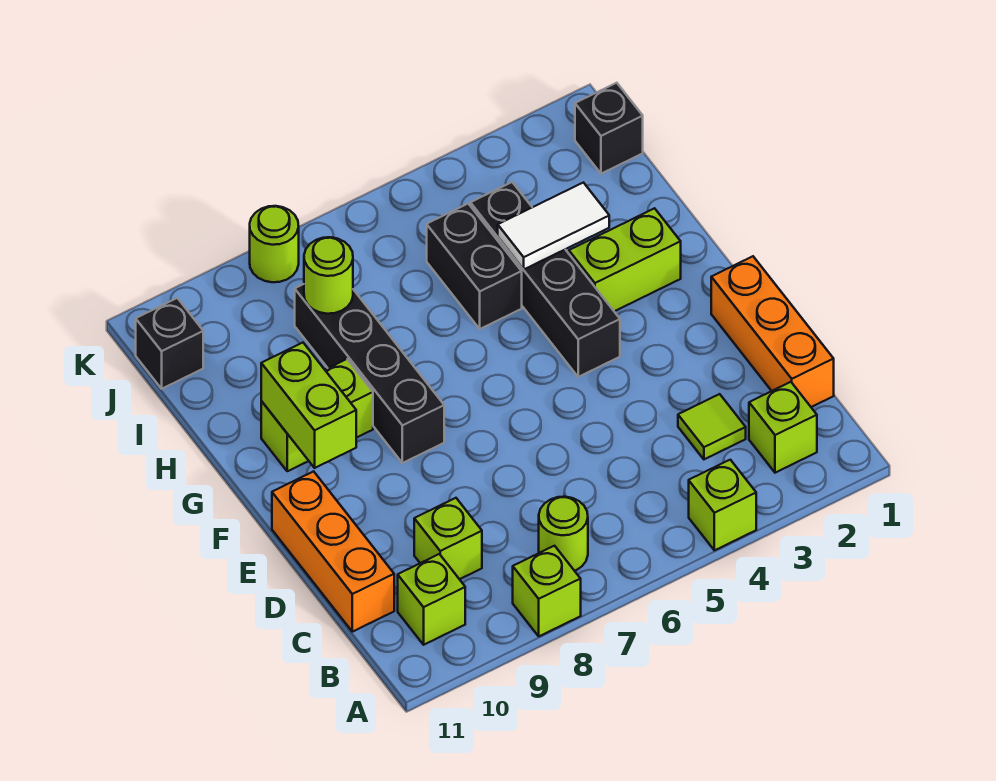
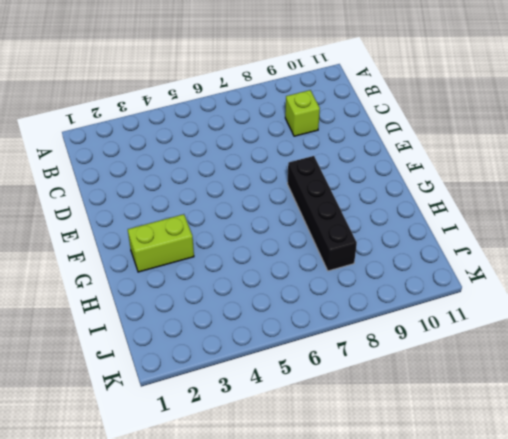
none -> lime brick A4 level 1
none -> lime brick A8 level 1
none -> lime brick B2 level 1

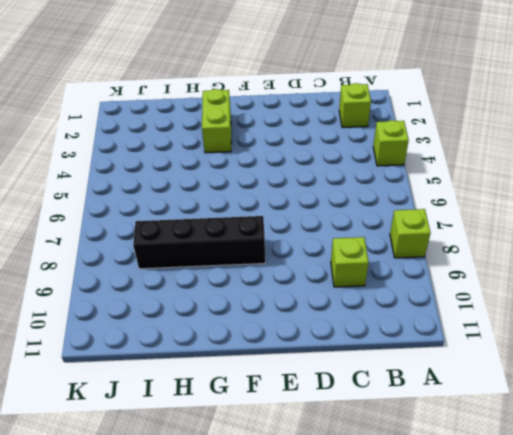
none -> lime round brick B7 level 1
none -> lime brick B10 level 1
none -> orange brick C1:E1 level 1

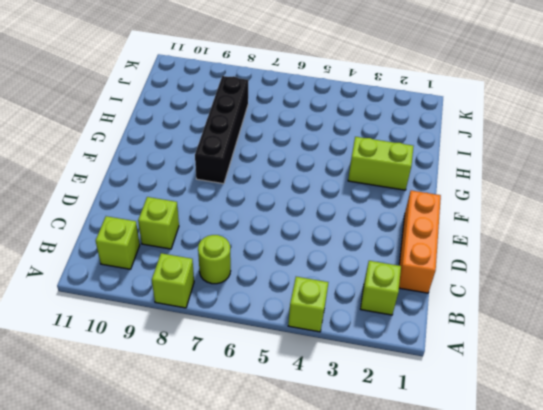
none -> lime tile C3 level 1
none -> orange brick C11:E11 level 1
none -> black brick F4:I4 level 1

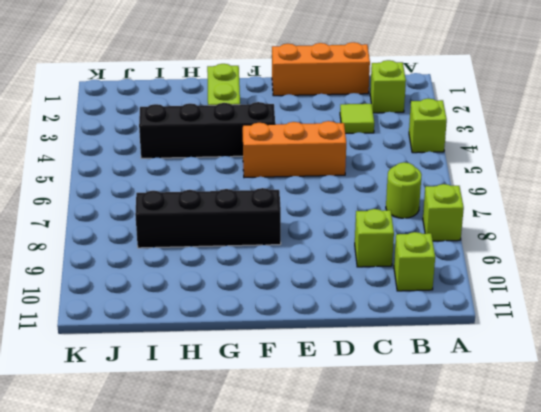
orange brick D5:F5 level 1 -> orange brick C11:E11 level 1
none -> lime brick G9:G10 level 1
none -> black brick H5:I5 level 1
none -> black brick J1 level 1

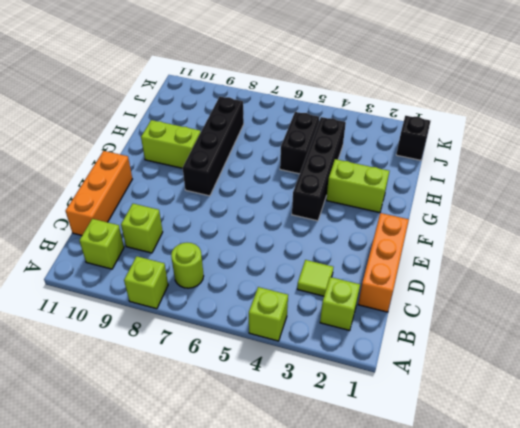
none -> black brick J11 level 1
none -> lime round brick K8 level 1
none -> lime brick F10:G10 level 2

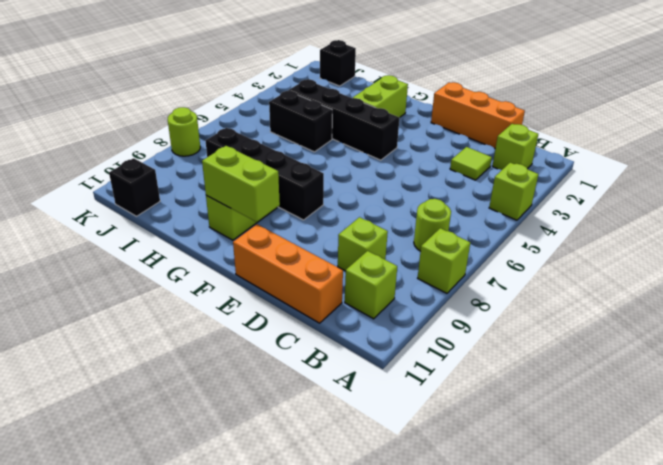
none -> white tile H3:H4 level 2
none -> lime round brick I8 level 2

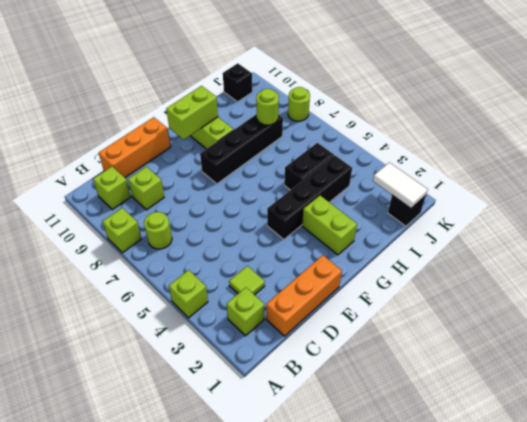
white tile J1:J2 level 2 -> white tile H3:H4 level 2

